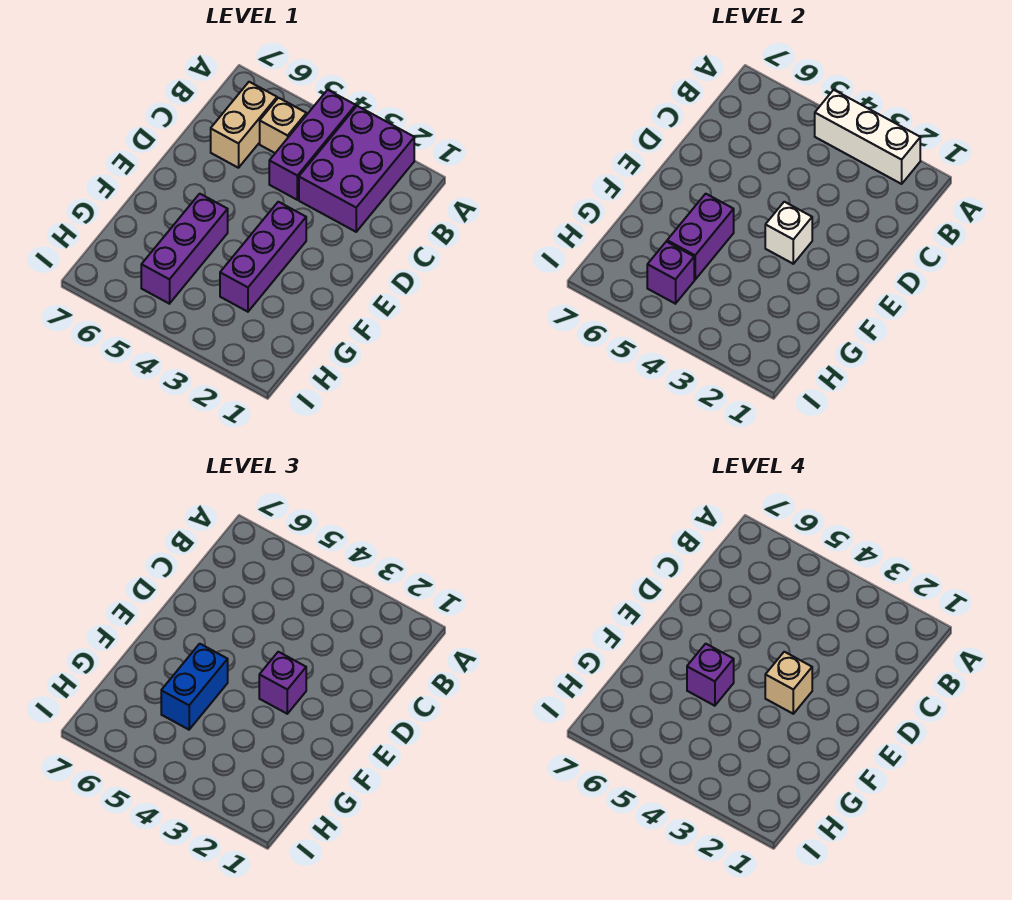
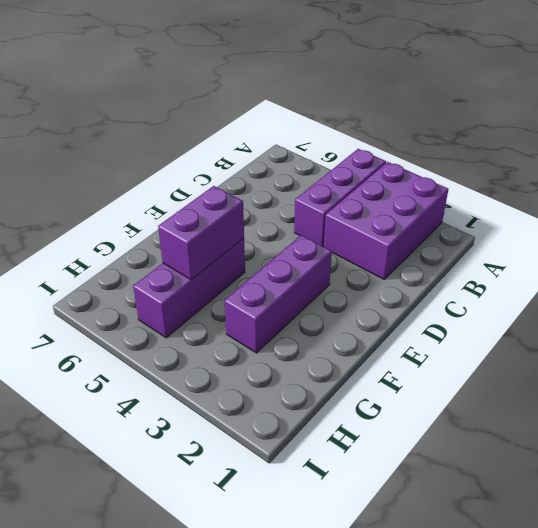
none -> tan brick B5 level 1
none -> tan brick B6:C6 level 1
none -> white brick A2:A4 level 2

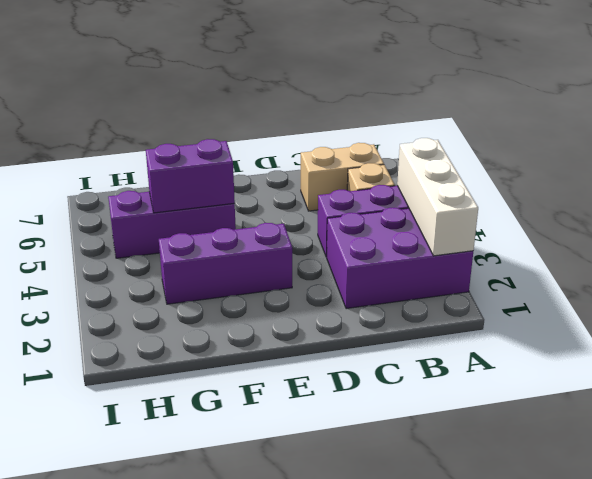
none -> white brick E3 level 2
none -> purple brick H5 level 2
none -> purple brick E3 level 3

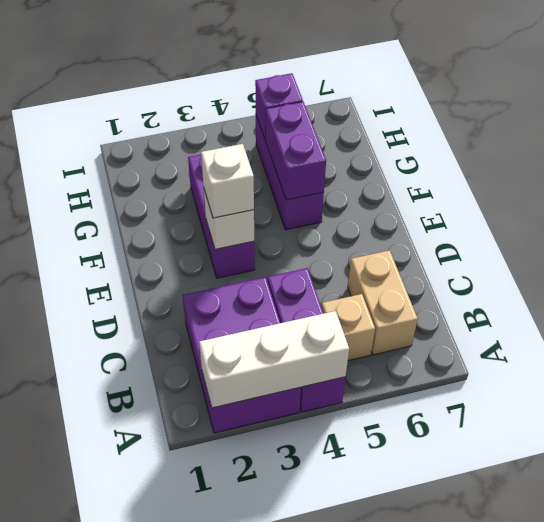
white brick E3 level 3 -> purple brick E3 level 3
none -> blue brick F5:G5 level 3
none -> tan brick E3 level 4
none -> purple brick F5 level 4

